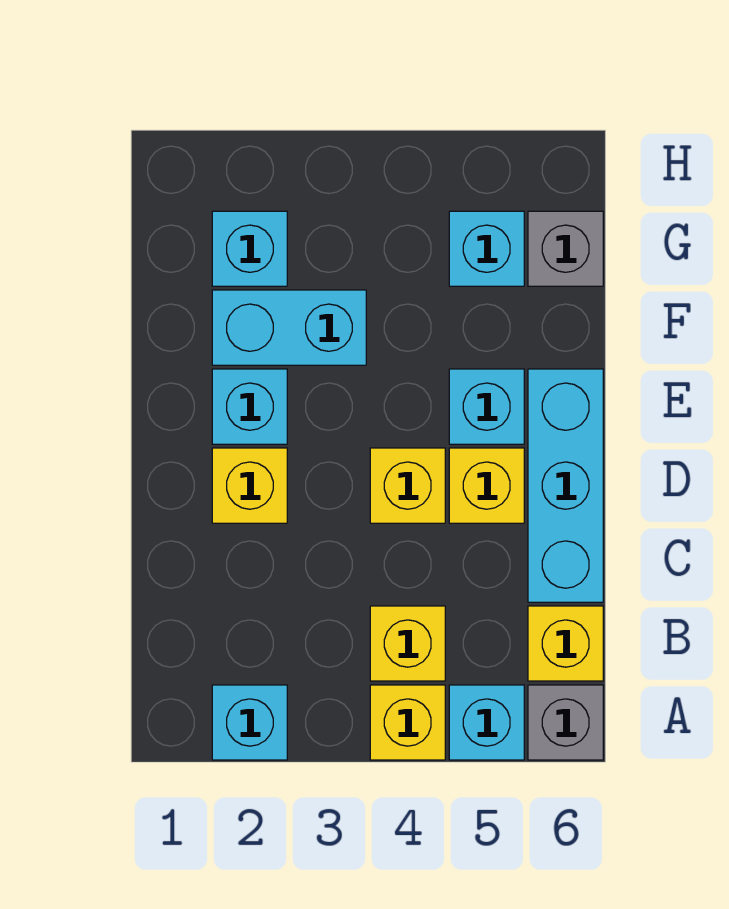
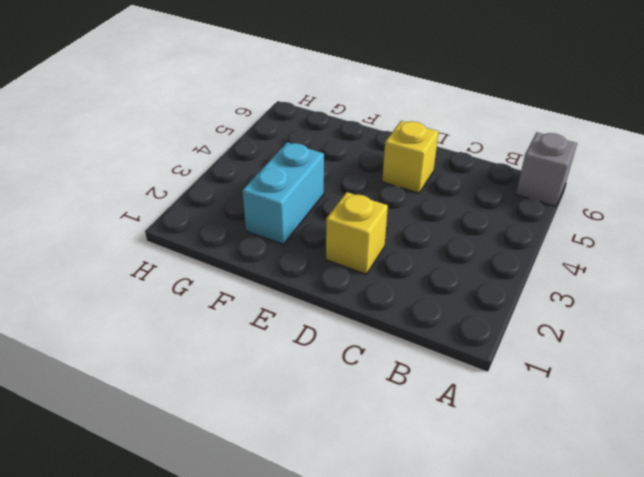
none -> cyan brick A2 level 1
none -> yellow brick A4 level 1
none -> cyan brick A5 level 1

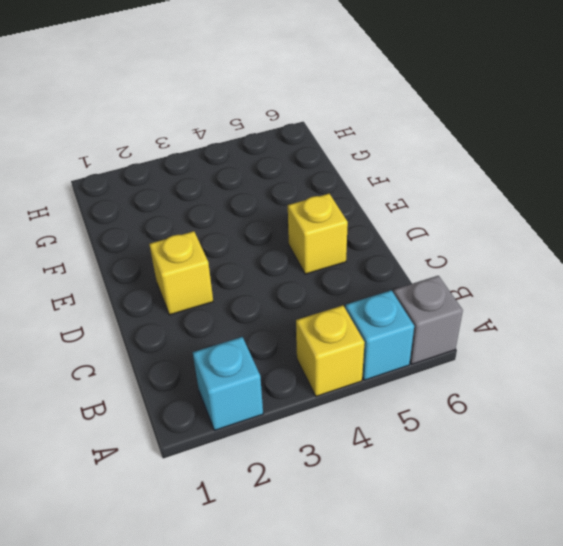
none -> yellow brick B4 level 1
none -> yellow brick B6 level 1
none -> cyan brick C6:E6 level 1

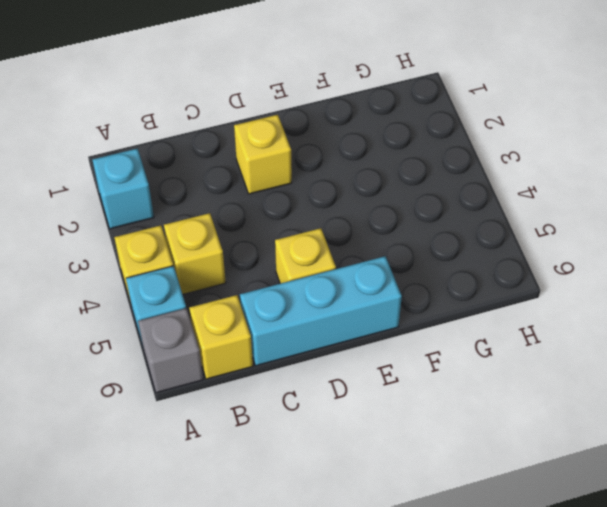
none -> yellow brick D4 level 1
none -> cyan brick E2 level 1
none -> cyan brick E5 level 1

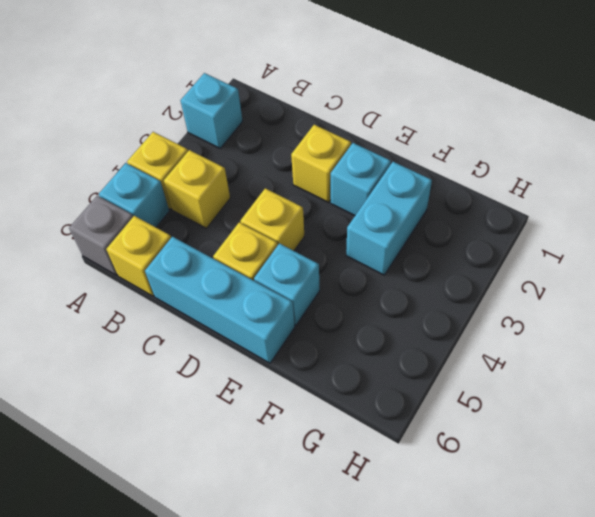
none -> cyan brick G2 level 1
none -> cyan brick G5 level 1
none -> grey brick G6 level 1

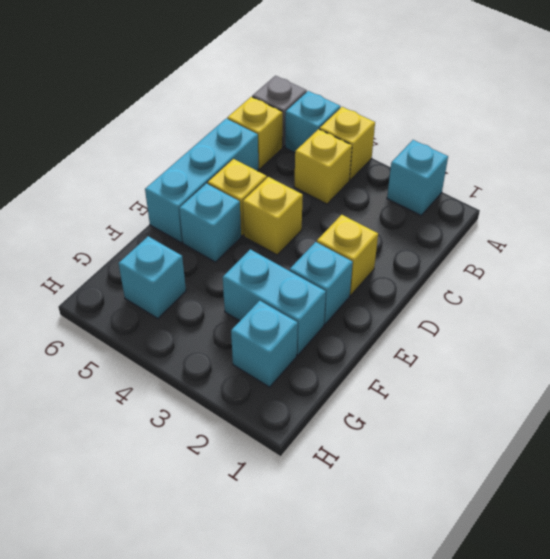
none -> grey brick G6 level 1

